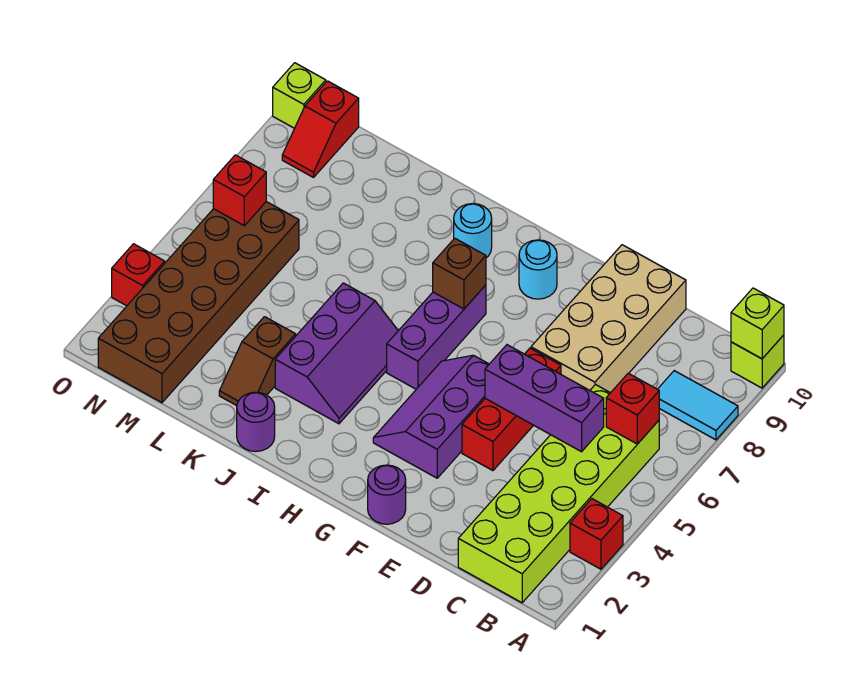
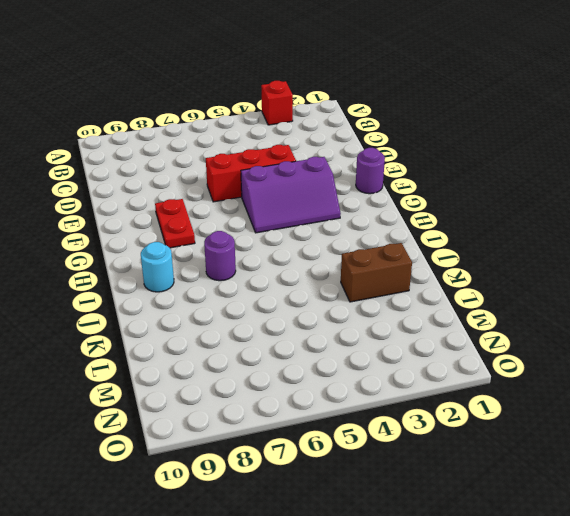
red plate F8:G8 level 1 -> none
purple round brick I7 level 1 -> purple round brick J1 level 1
brown brick K2:K3 level 1 -> brown slope K2:K3 level 1 top 3
none -> cyan tile A8:B8 level 1
none -> lime brick A10 level 1
none -> lime brick B1:C6 level 1

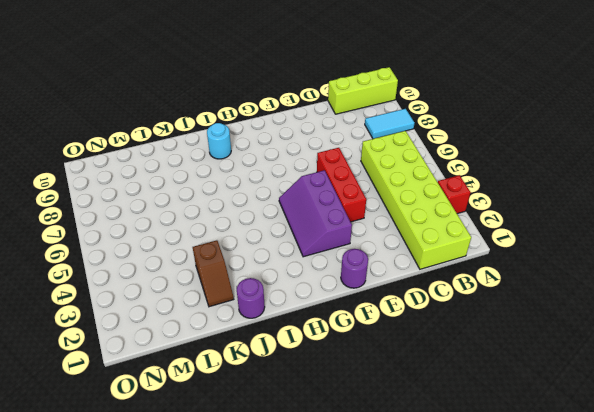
lime brick A10:C10 level 1 -> lime brick A10 level 1
none -> tan brick D7:E10 level 1
none -> cyan round brick G9 level 1
none -> purple brick H5:H7 level 1

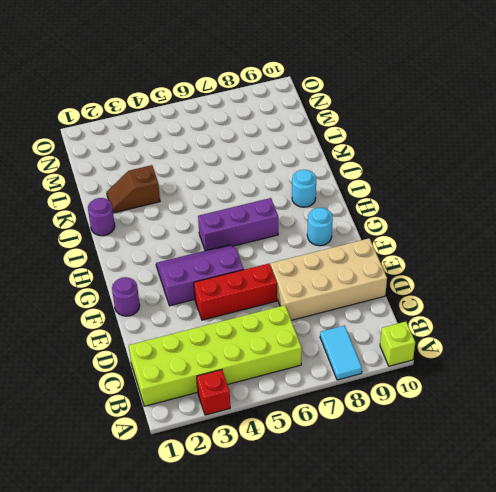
none -> purple slope I3:J5 level 1 top J
none -> brown brick M1:N6 level 1
none -> red slope N9:N10 level 1 top 10

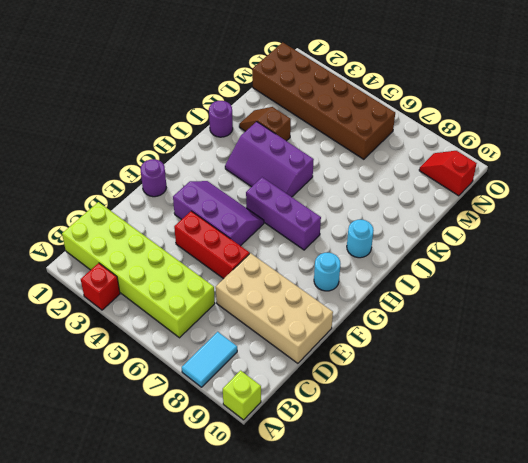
none -> red brick O3 level 1
none -> lime brick O10 level 1
none -> lime brick A10 level 2

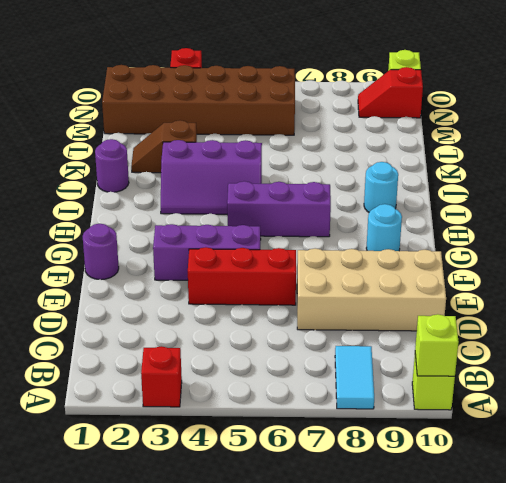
none -> lime brick B1:C6 level 1
none -> red brick B6 level 2
none -> purple brick C5:E5 level 2

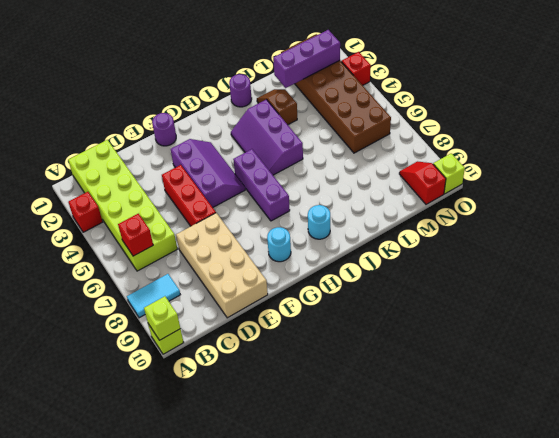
purple brick L2:N2 level 2 -> purple brick C5:E5 level 2
none -> brown brick H7 level 2
none -> red brick N6 level 2

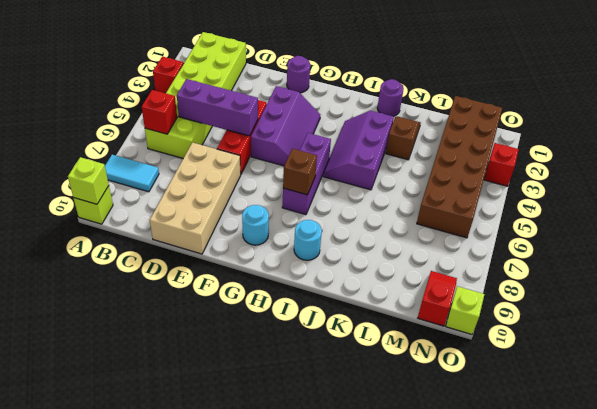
none -> red brick N6 level 2

